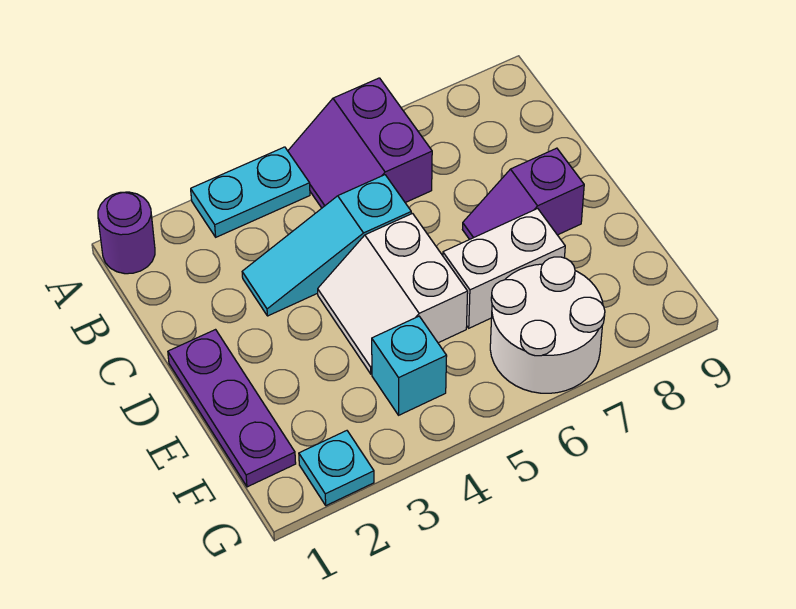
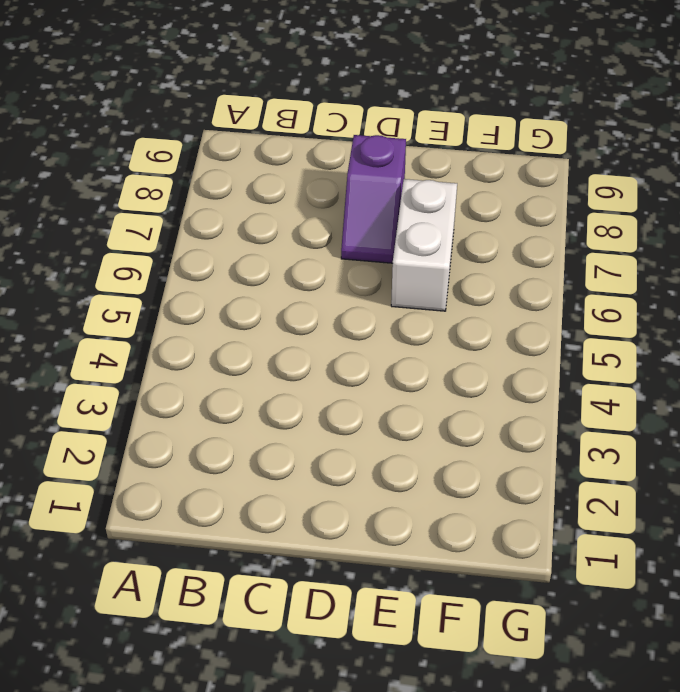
none -> purple round brick A1 level 1
none -> cyan plate A3:A4 level 1

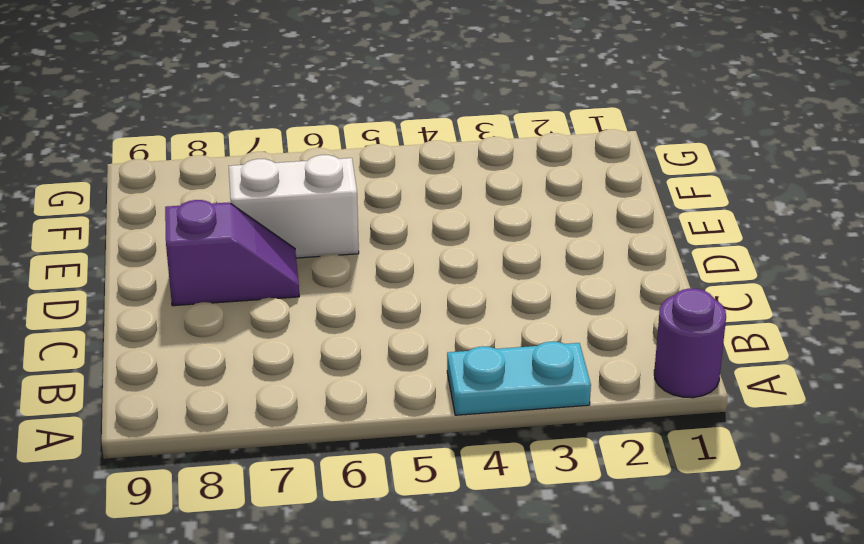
none -> purple slope A5:B6 level 1 top 6
none -> cyan slope C3:C5 level 1 top 5

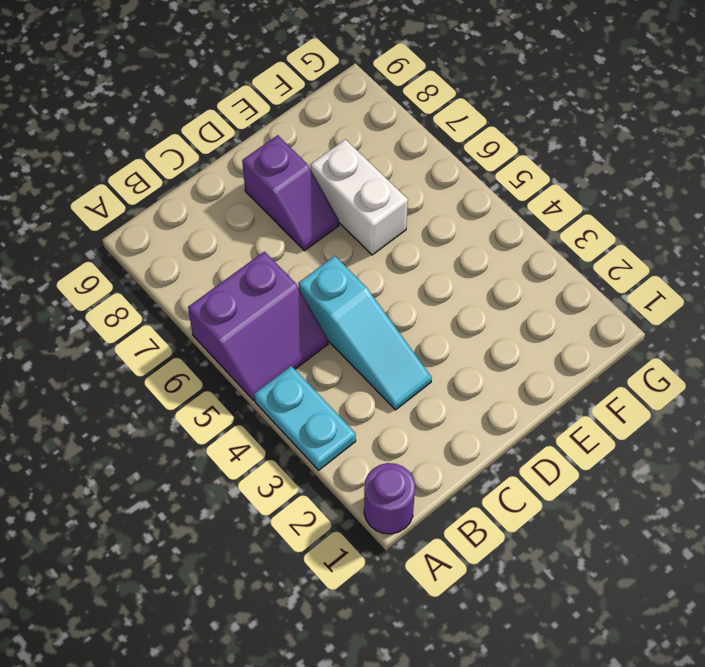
none -> purple plate D1:F1 level 1
none -> white slope D4:E5 level 1 top 5

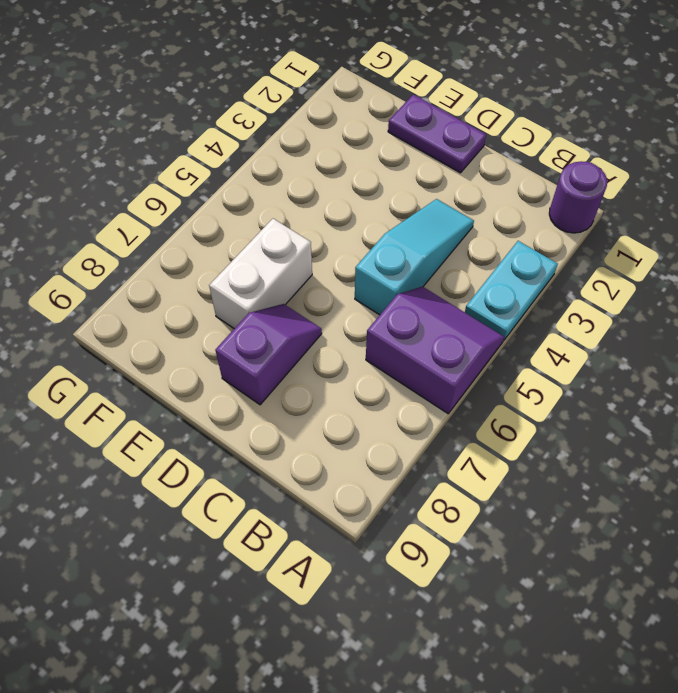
purple plate D1:E1 level 1 -> purple plate D1:F1 level 1
none -> white slope D4:E5 level 1 top 5
none -> cyan brick F4 level 1

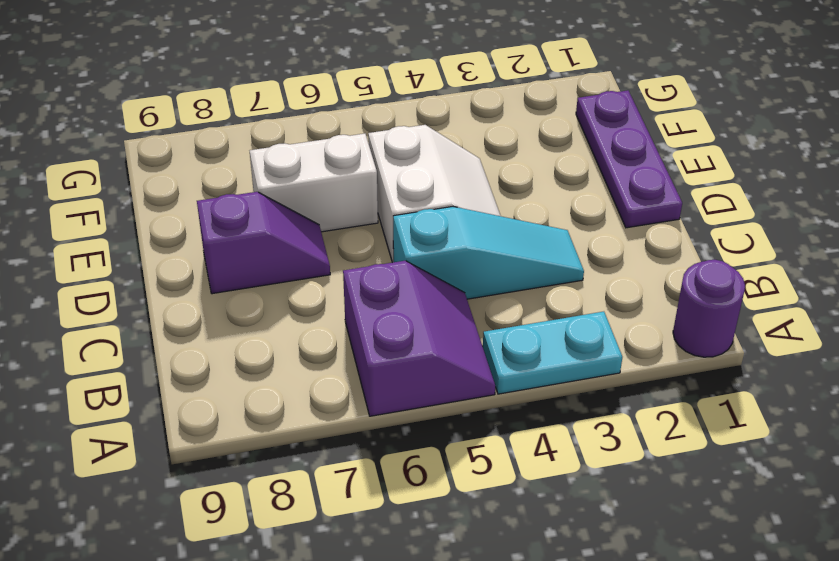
none -> cyan brick F4 level 1
none -> white round brick F6:G7 level 1

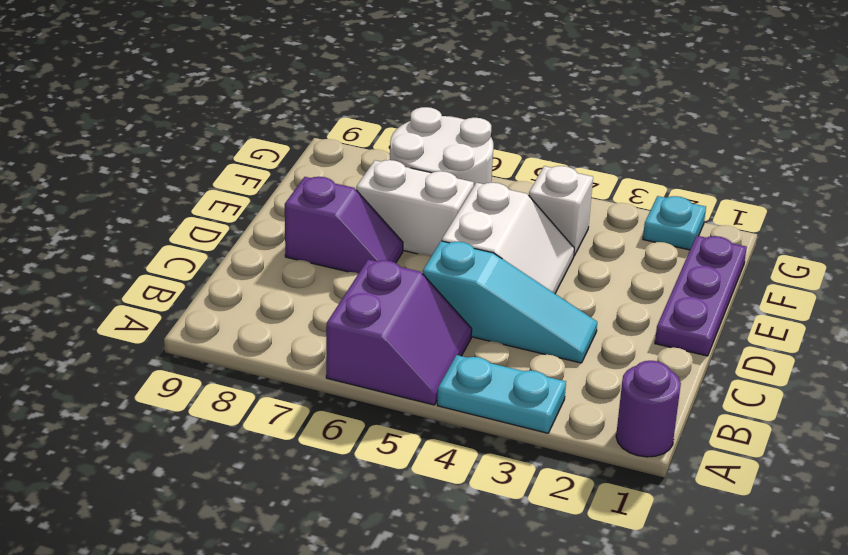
white brick F4 level 1 -> cyan brick F4 level 1

